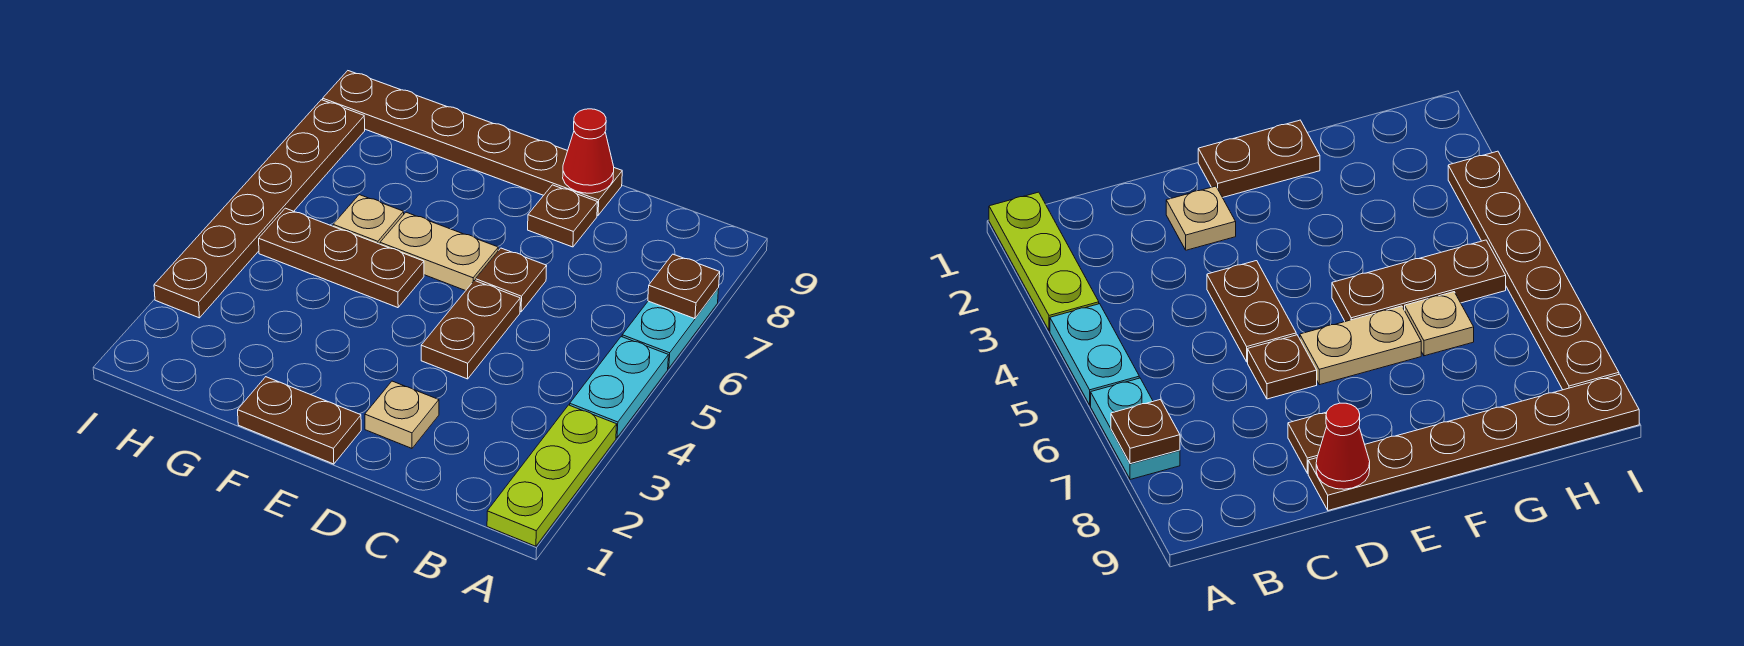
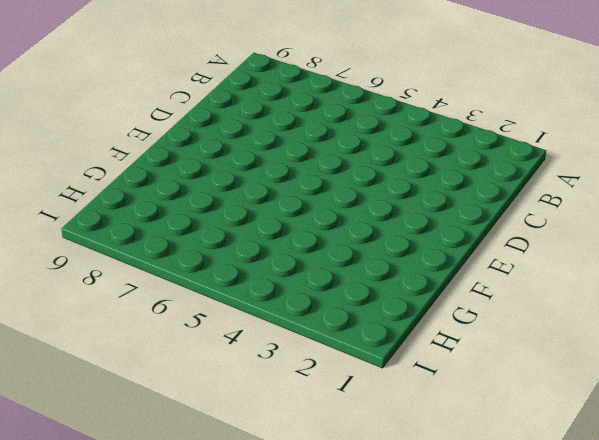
none -> lime plate A1:A3 level 1
none -> cyan plate A4:A5 level 1
none -> cyan plate A6:A7 level 1

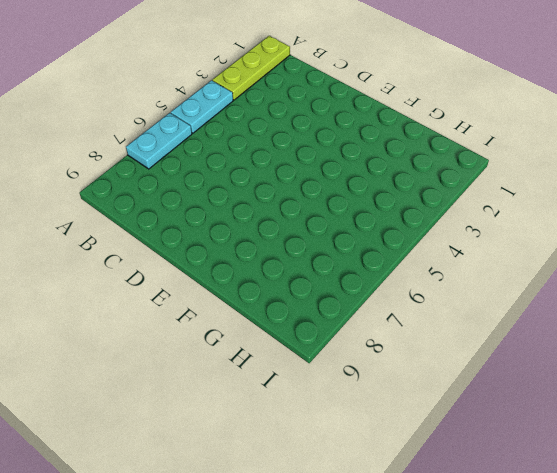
none -> tan plate D2 level 1
none -> brown plate D4:D5 level 1
none -> brown plate D6 level 1

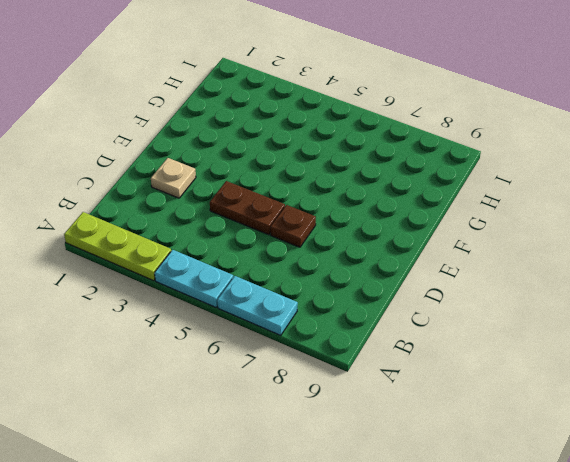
none -> brown plate D8 level 1
none -> brown plate D9:I9 level 1
none -> brown plate E1:F1 level 1

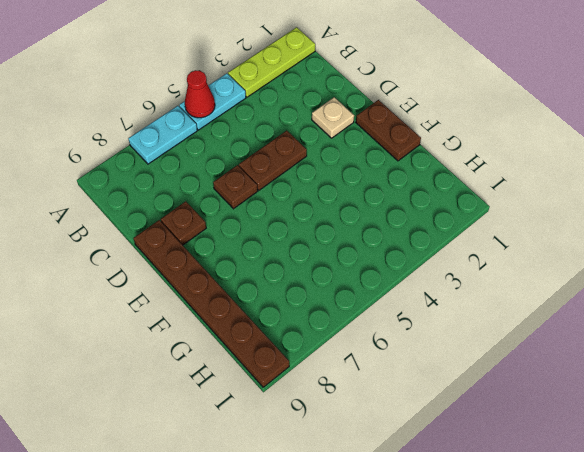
red cone A5 level 2 -> red cone D9 level 2
none -> tan plate E6:F6 level 1
none -> brown plate F5:H5 level 1
none -> tan plate G6 level 1

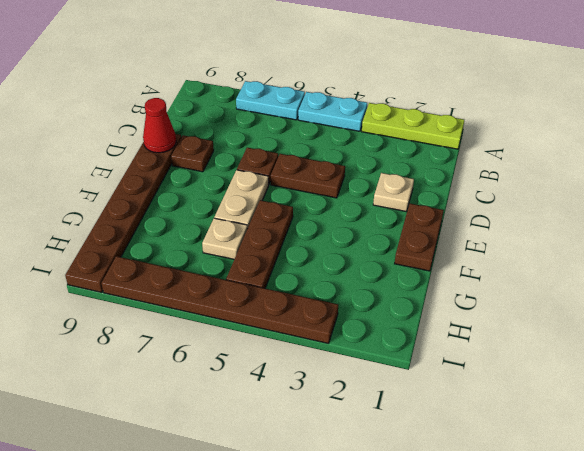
none -> brown plate A7 level 2

